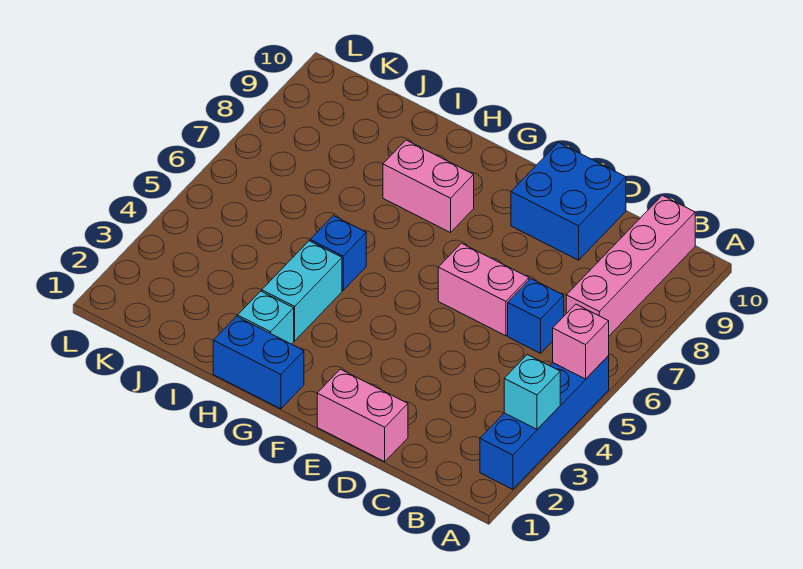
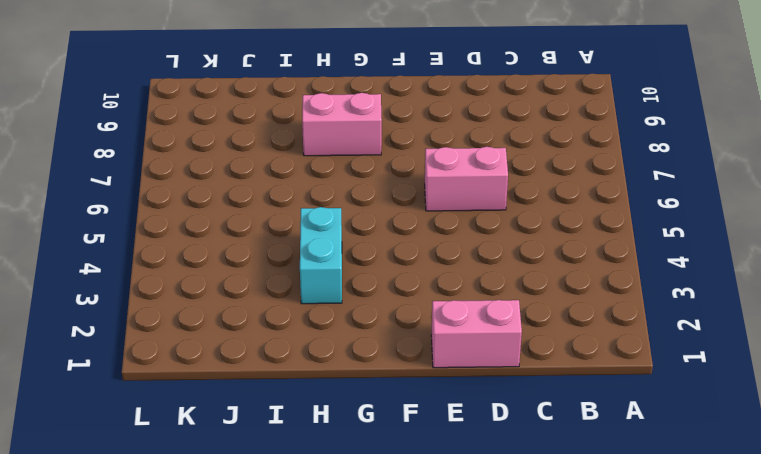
none -> blue brick A2:A5 level 1
none -> pink brick B7:B10 level 1
none -> blue brick C6 level 1

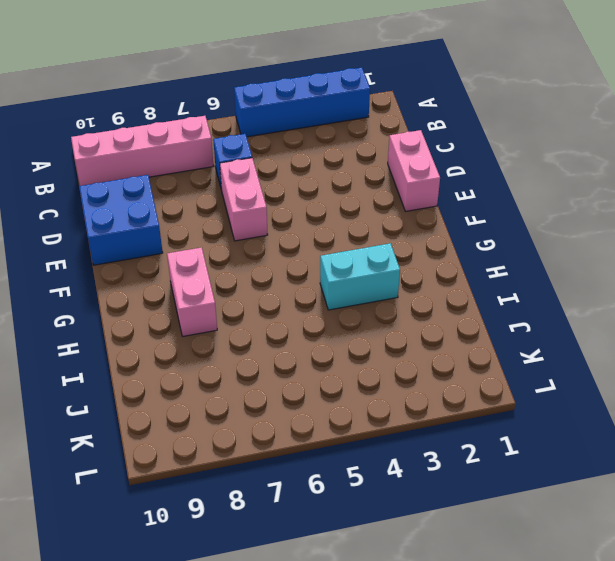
none -> blue brick G1:H1 level 1
none -> cyan brick H2 level 1
none -> blue brick H5 level 1

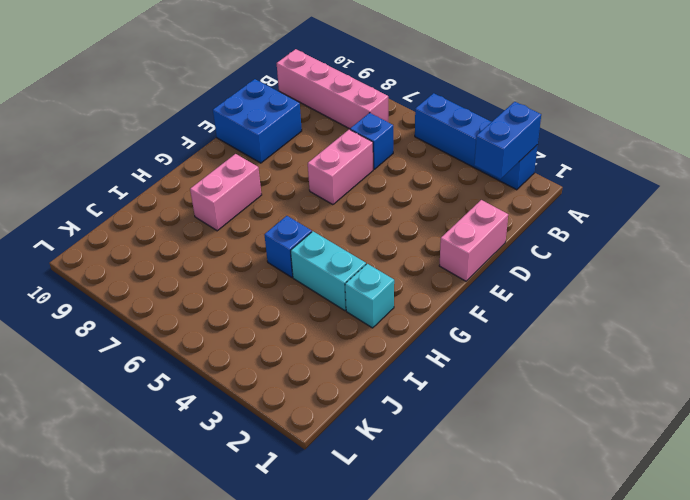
blue brick A2:B2 level 2 -> blue brick G1:H1 level 1
none -> cyan brick A3 level 2
none -> pink brick A5 level 2

